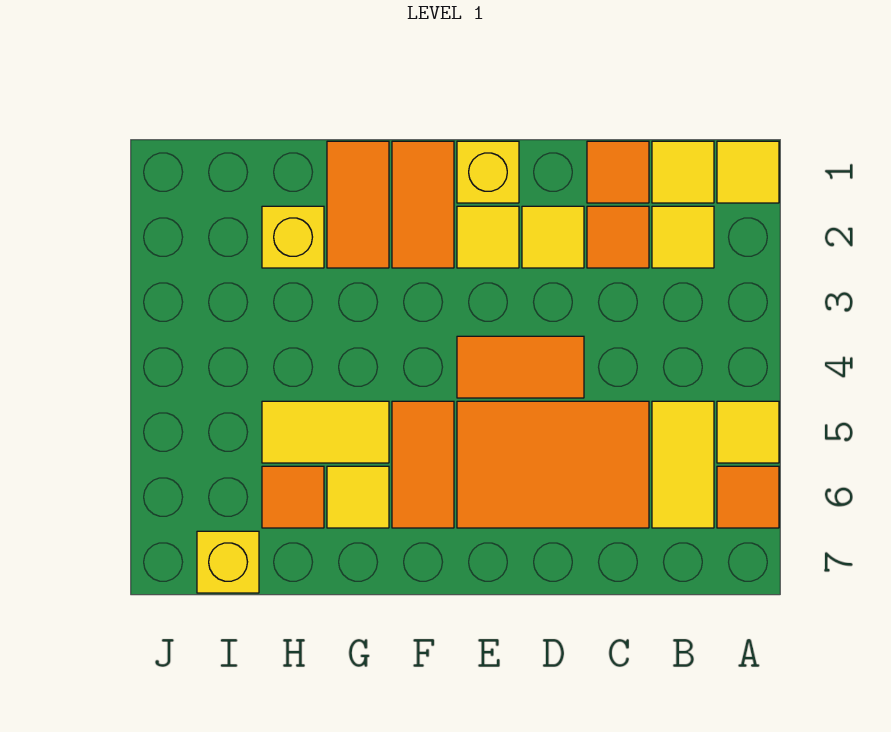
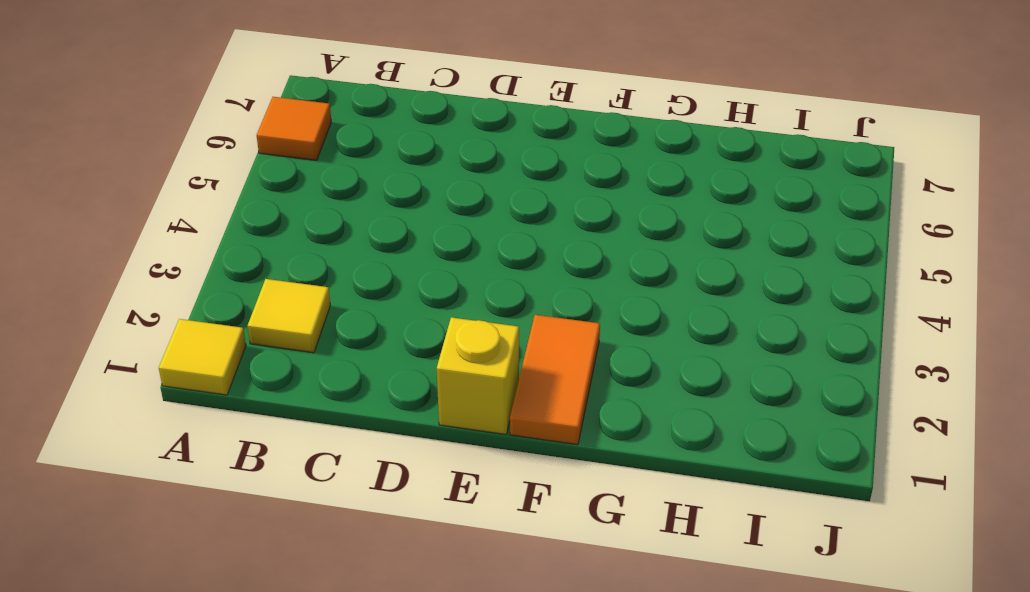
none -> yellow tile A5 level 1
none -> yellow tile B1 level 1
none -> yellow tile B5:B6 level 1

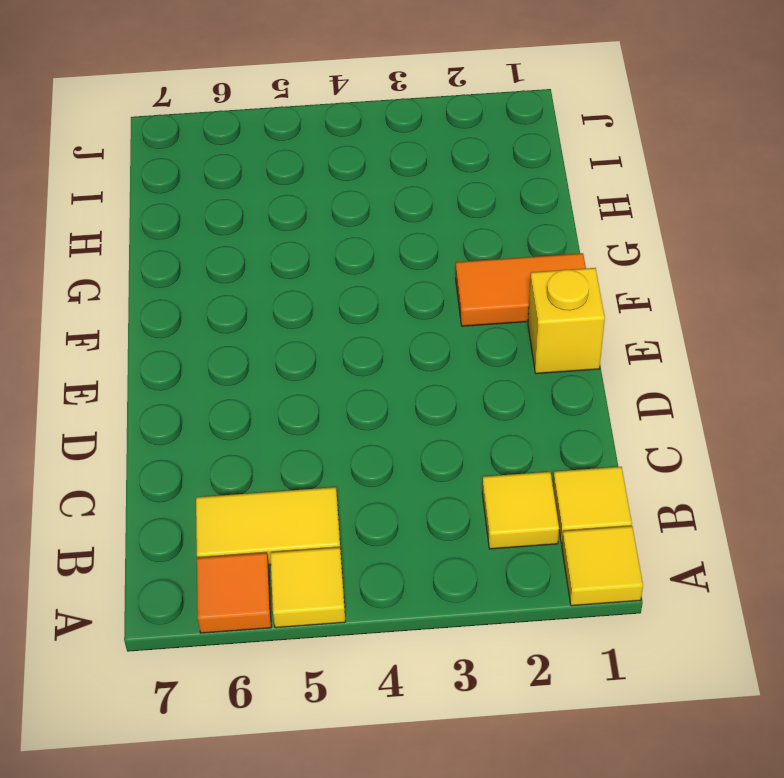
none -> orange tile C1 level 1
none -> orange tile C2 level 1
none -> orange tile C5:E6 level 1

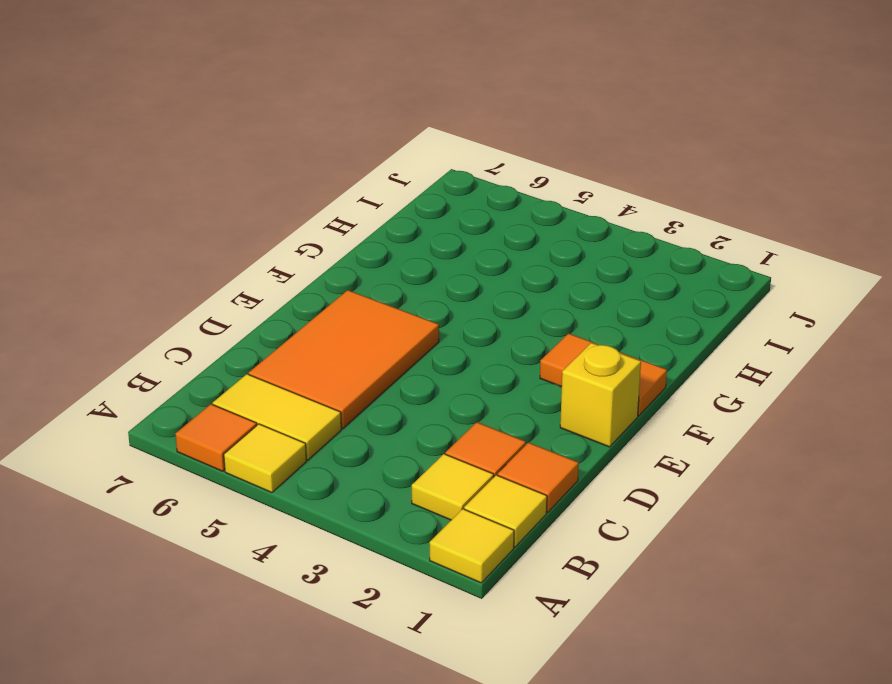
none -> yellow tile D2 level 1
none -> orange tile D4:E4 level 1
none -> yellow tile E2 level 1

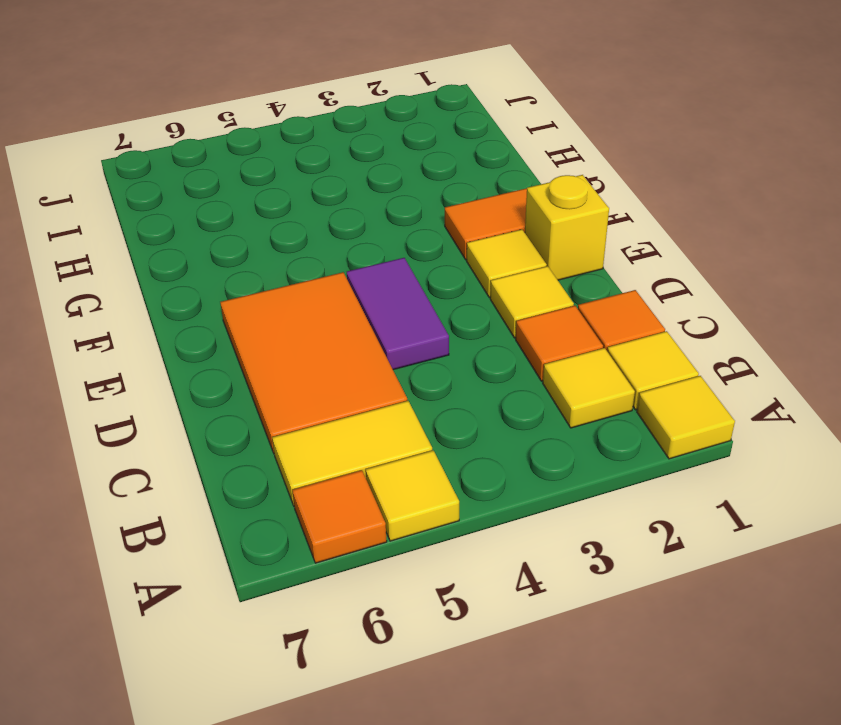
purple tile D4:E4 level 1 -> orange tile D4:E4 level 1
none -> orange tile F5:F6 level 1
none -> orange tile G1:G2 level 1
none -> yellow tile G5:H5 level 1

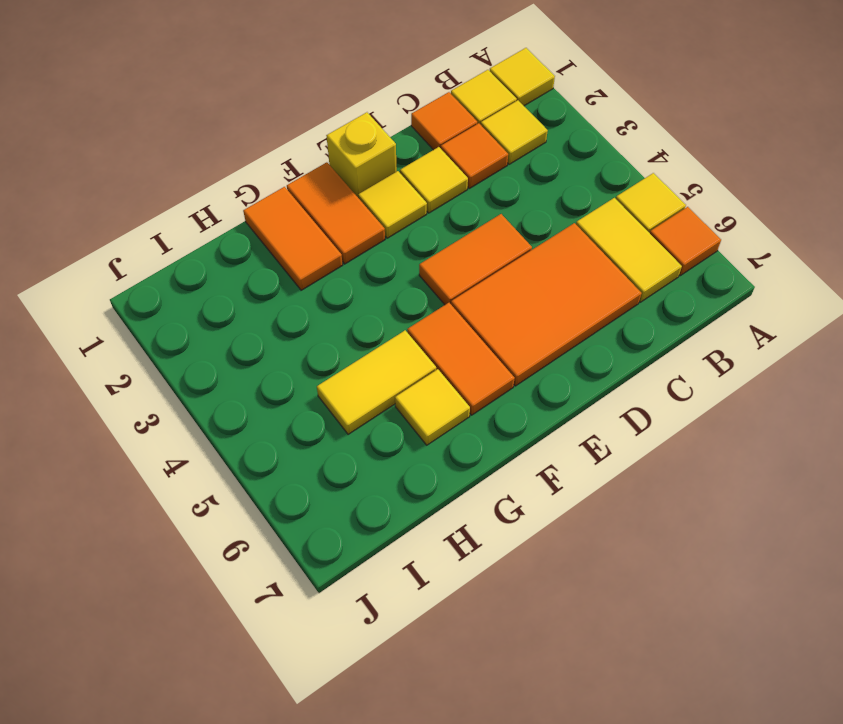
none -> yellow brick H2 level 1
none -> orange tile H6 level 1
none -> yellow brick I7 level 1

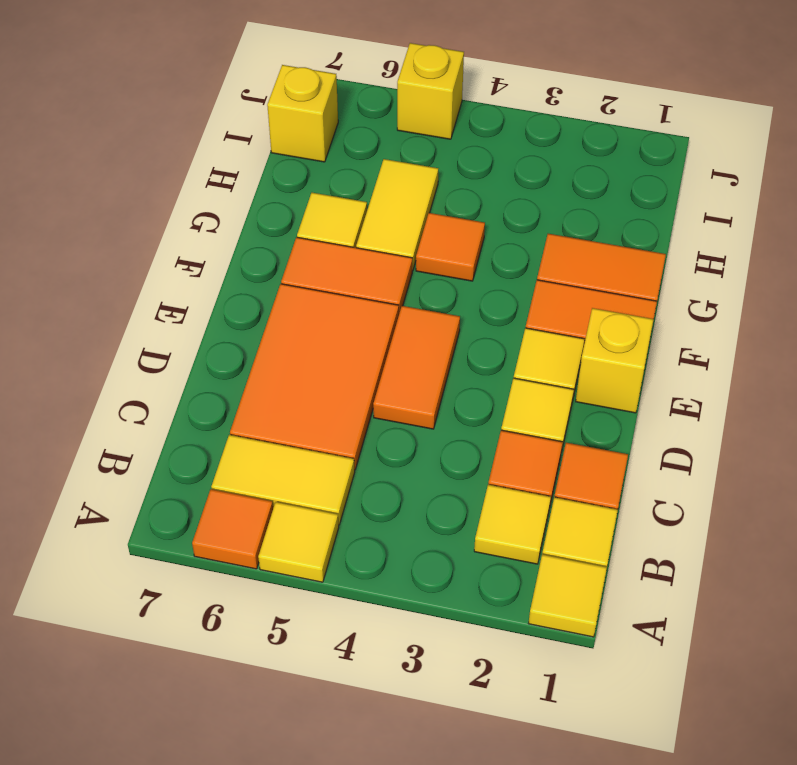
orange tile G4 level 1 -> orange tile H6 level 1
yellow brick J5 level 1 -> yellow brick H2 level 1

